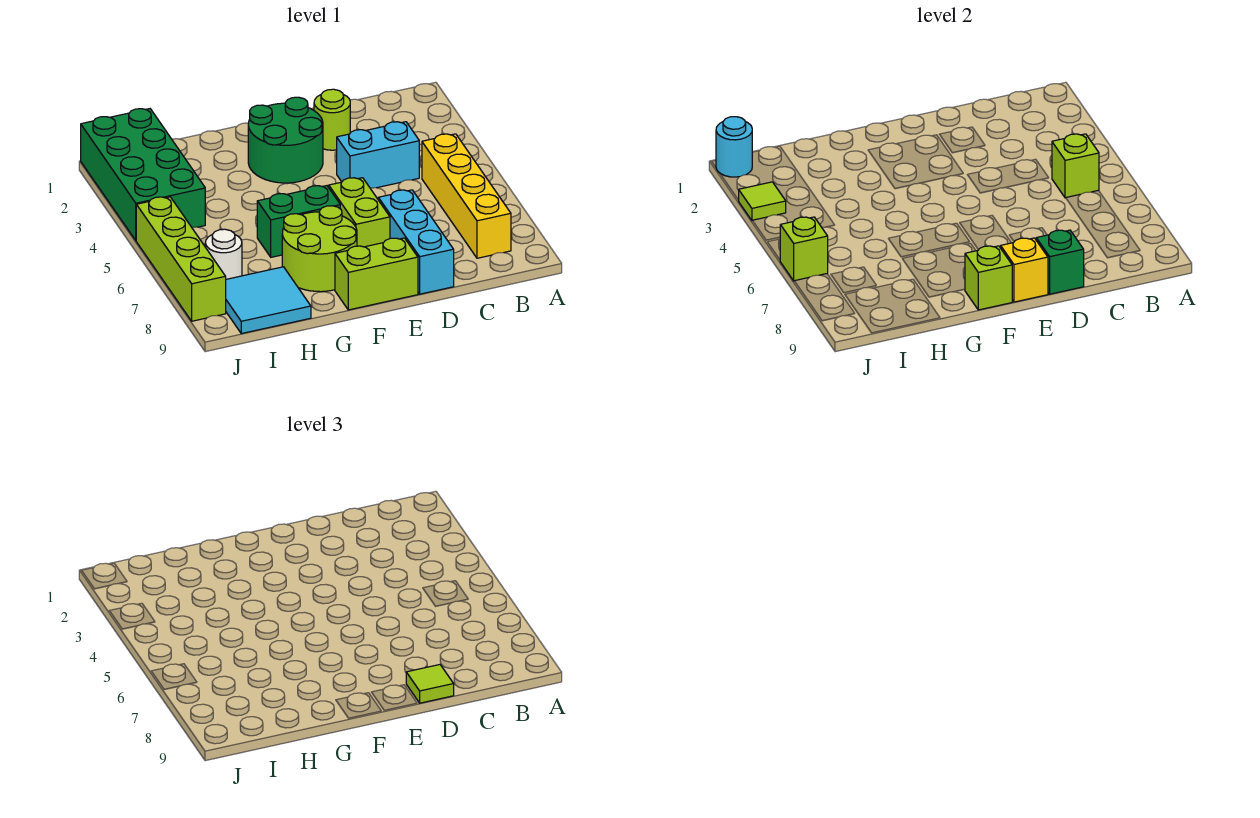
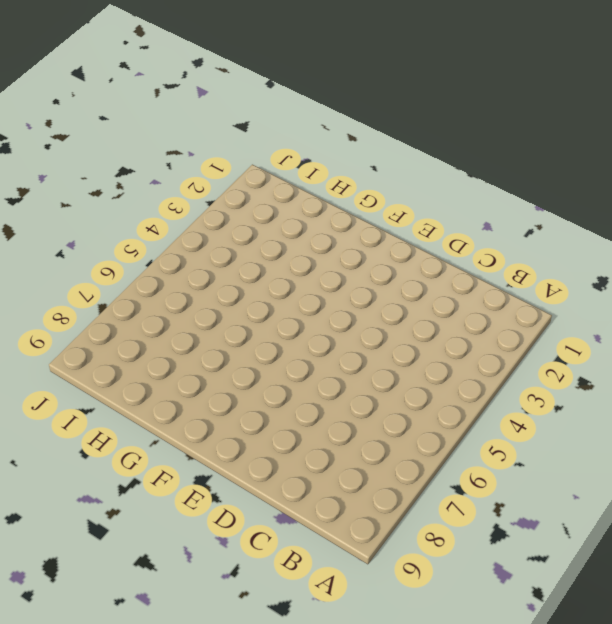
none -> yellow brick B5:B8 level 1
none -> cyan brick C4:D4 level 1
none -> lime round brick D2 level 1

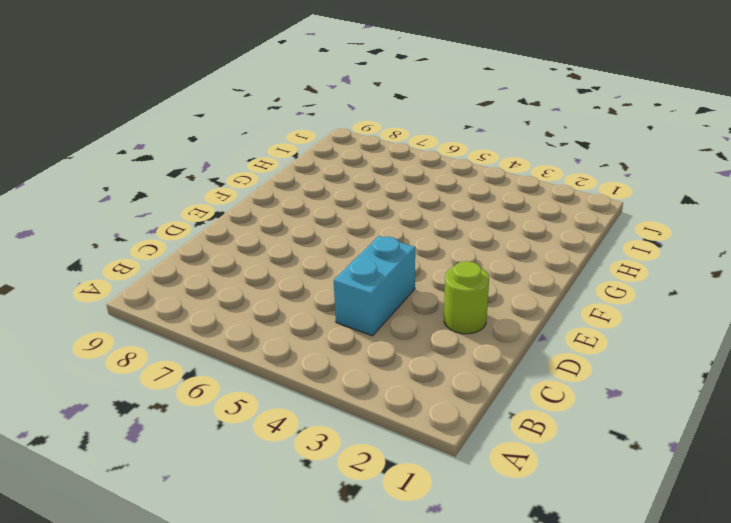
none -> yellow brick B5:B8 level 1
none -> cyan brick D7:D9 level 1
none -> green round brick E2:F3 level 1

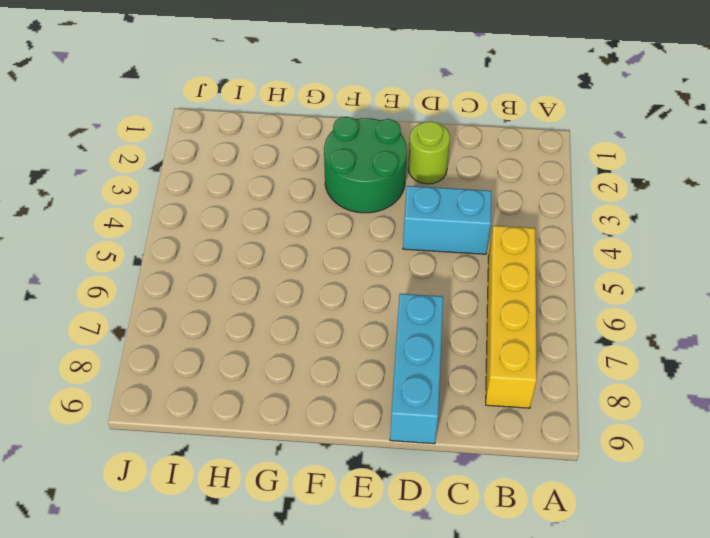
none -> lime brick E6:E7 level 1
none -> lime brick E9:F9 level 1
none -> green brick F6:G6 level 1

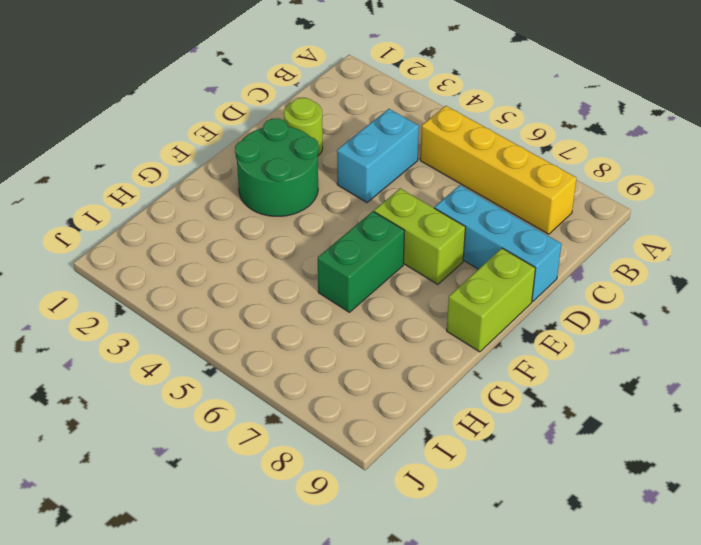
none -> lime round brick F7:G8 level 1
none -> cyan tile H8:I9 level 1
none -> green brick I1:J4 level 1

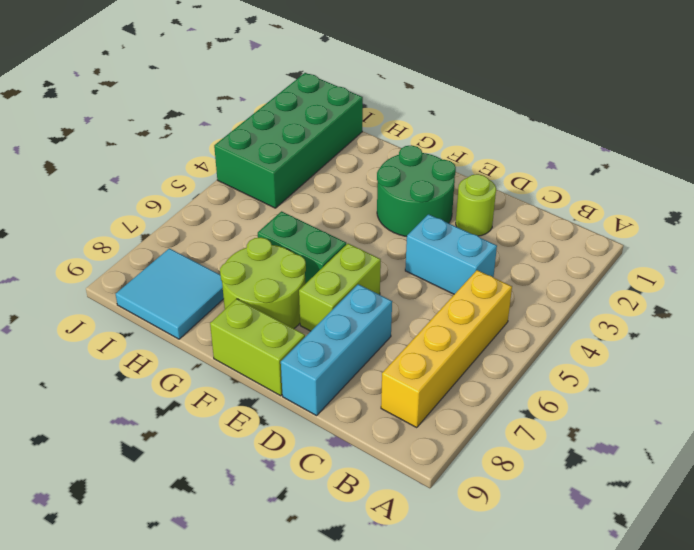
none -> white round brick I7 level 1
none -> lime brick J5:J8 level 1
none -> lime brick B5 level 2

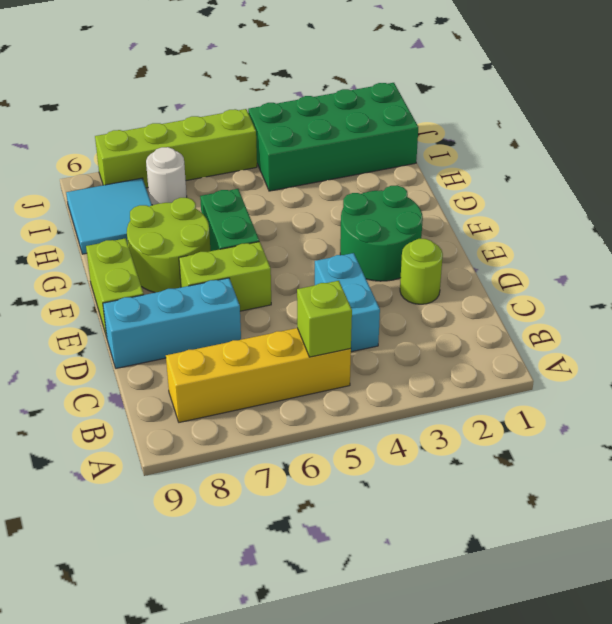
none -> green brick D9 level 2
none -> yellow brick E9 level 2
none -> lime brick F9 level 2

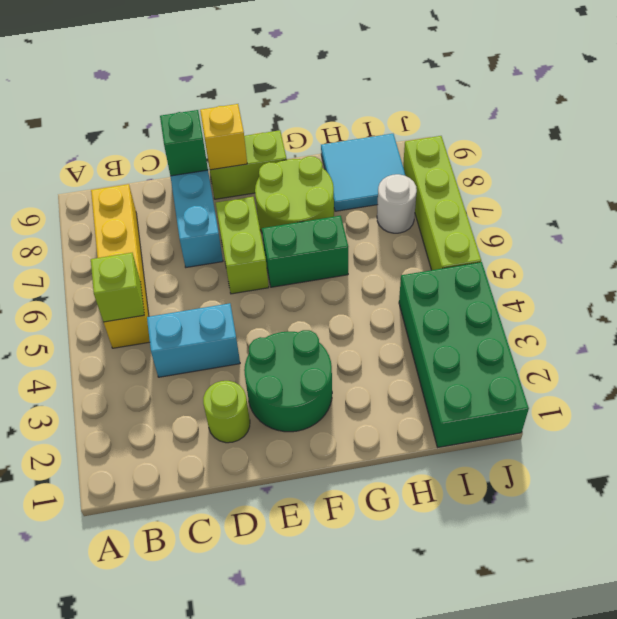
none -> lime brick F9 level 2
none -> cyan round brick J1 level 2
none -> lime tile J3 level 2

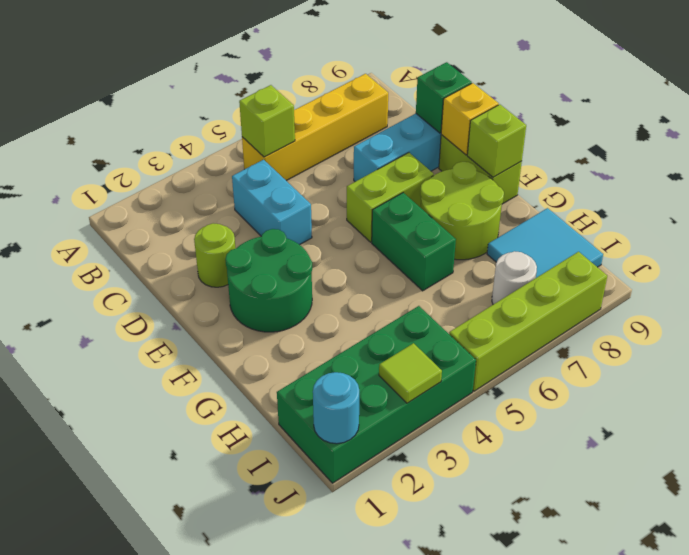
none -> lime brick J6 level 2
none -> lime tile D9 level 3

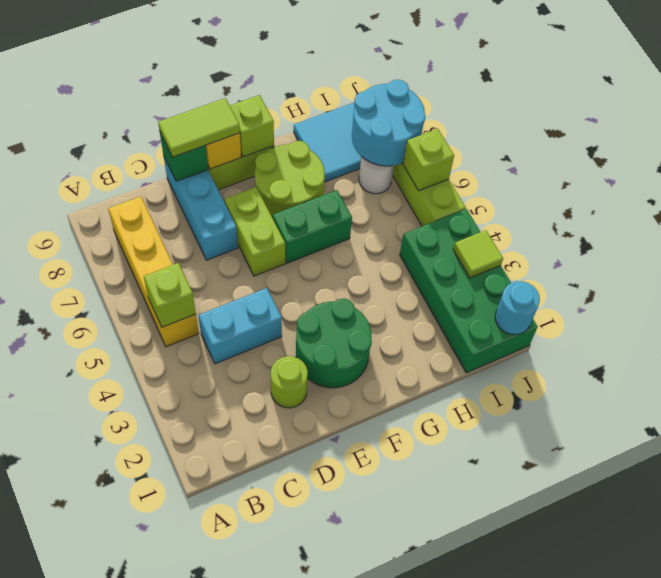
lime tile D9:E9 level 3 -> lime tile D9 level 3
cyan round brick I7:J8 level 2 -> none

